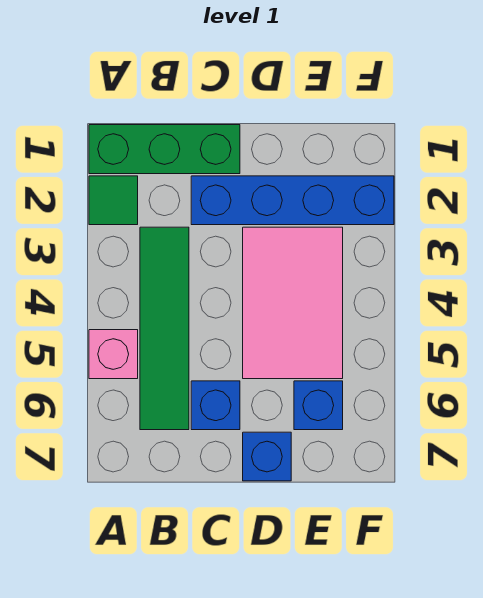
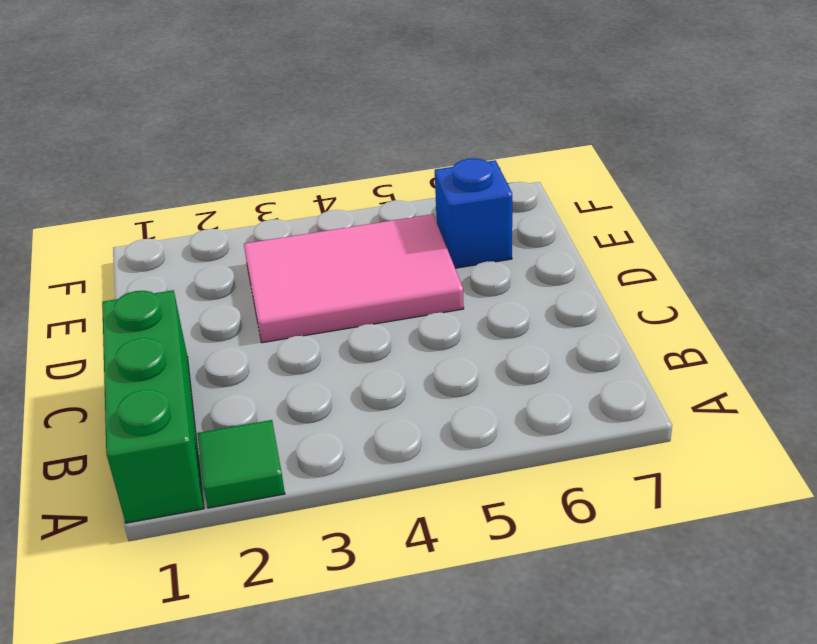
none -> pink brick A5 level 1
none -> green tile B3:B6 level 1

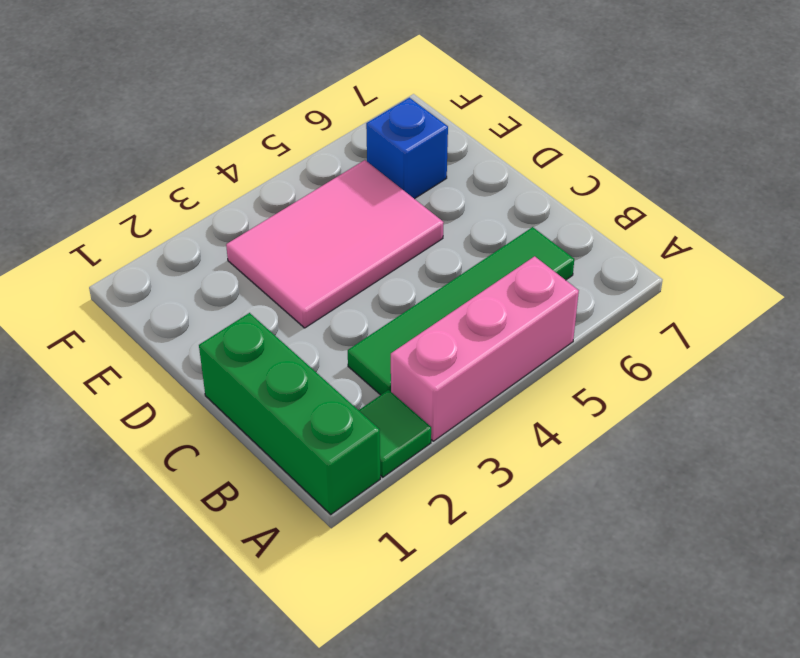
pink brick A3:A5 level 1 -> pink brick A5 level 1
none -> blue brick C2:F2 level 1
none -> blue brick C6 level 1

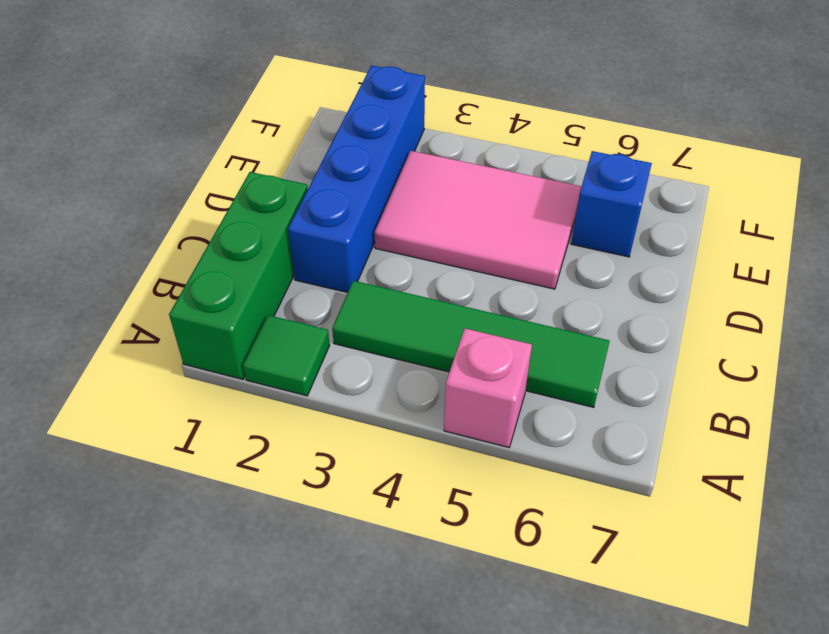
none -> blue brick C6 level 1
none -> blue brick D7 level 1

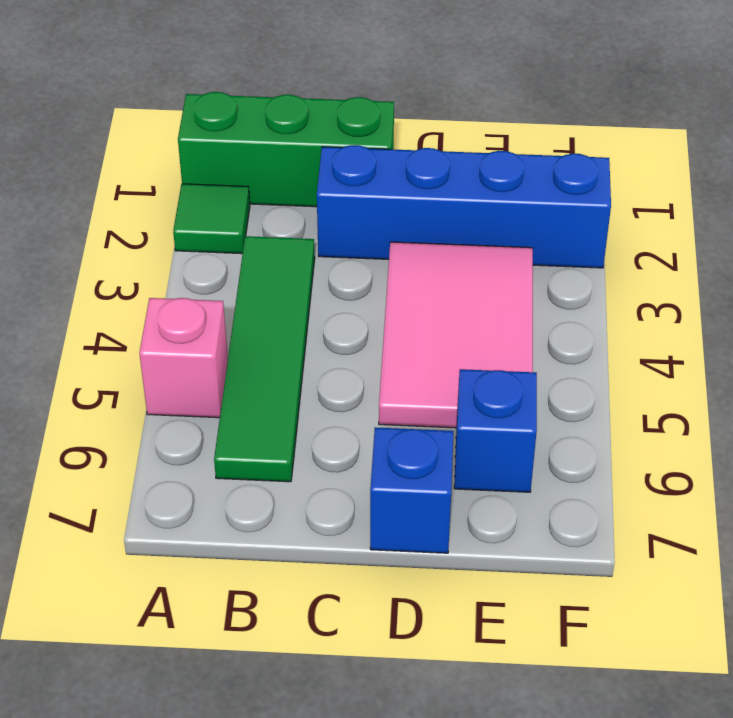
none -> blue brick C6 level 1

